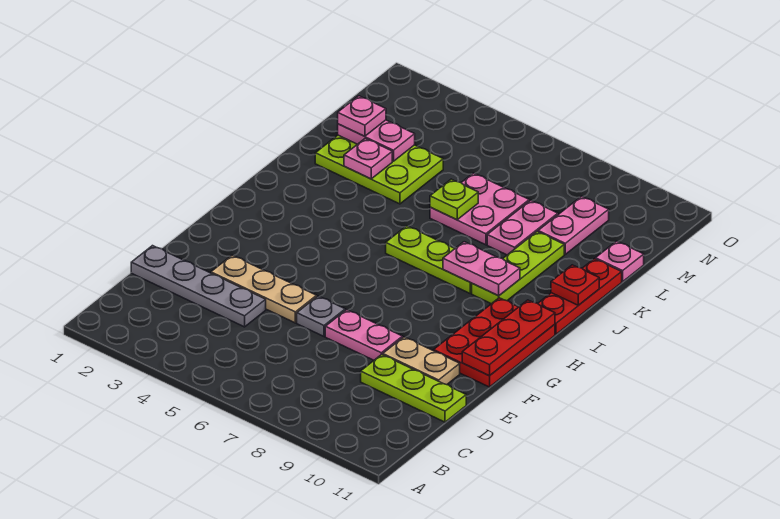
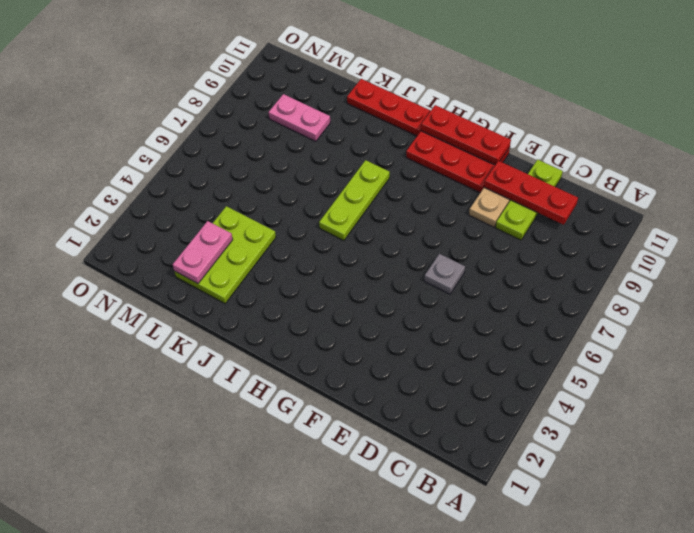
red plate C10:E10 level 2 -> none
none -> grey plate D1:D4 level 1
none -> tan plate E3:E5 level 1
none -> pink plate E7:E8 level 1

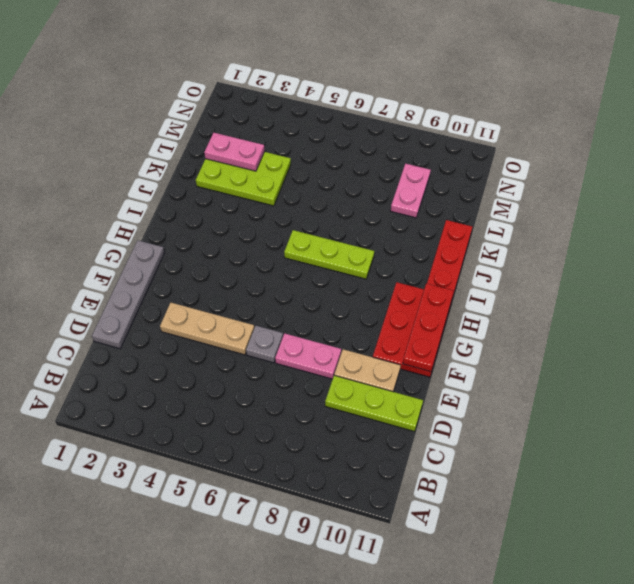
grey plate D1:G1 level 1 -> grey plate D1:D4 level 1
none -> lime plate I9:K9 level 1
none -> pink plate K6:L7 level 1
none -> pink plate K8:L8 level 1

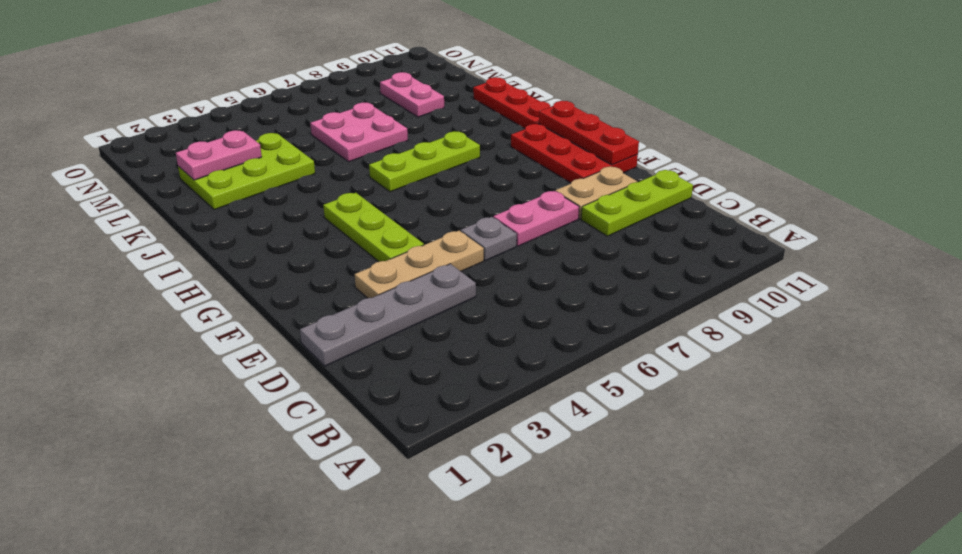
lime plate F4:H4 level 1 -> lime plate I9:K9 level 1
none -> pink plate K8:L8 level 1
none -> pink plate L11 level 1
none -> pink plate I8:I9 level 2

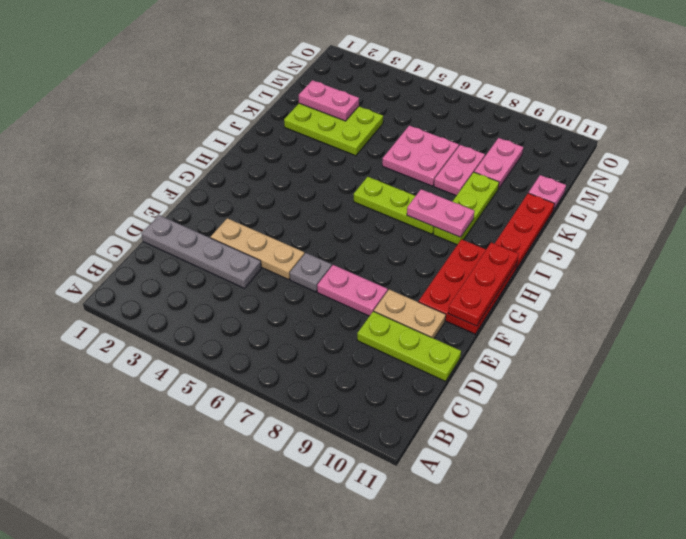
none -> red plate J11 level 2
none -> pink plate K3 level 2
none -> lime plate K6 level 2

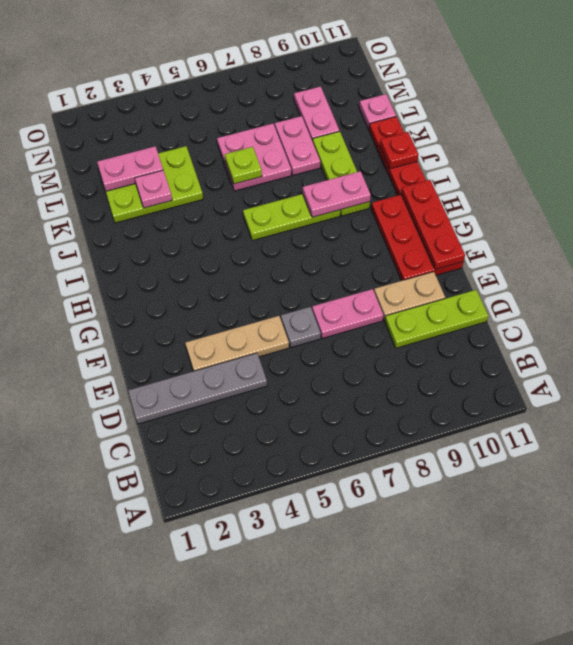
none -> pink plate L2 level 3

